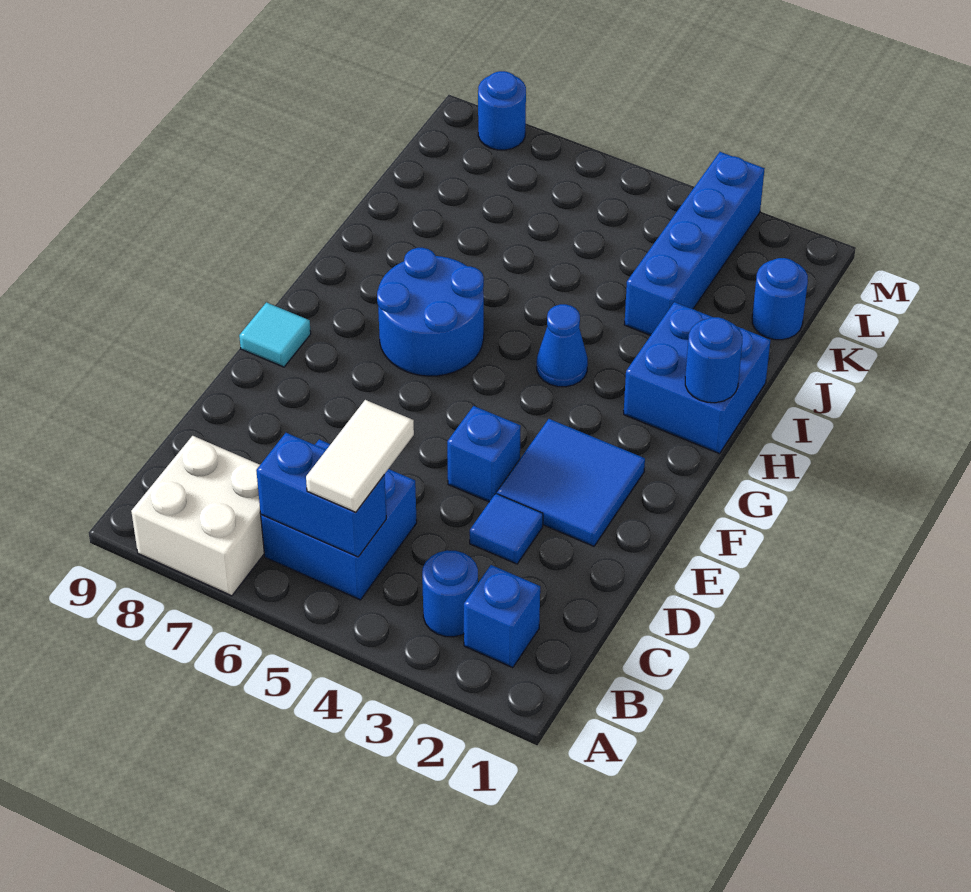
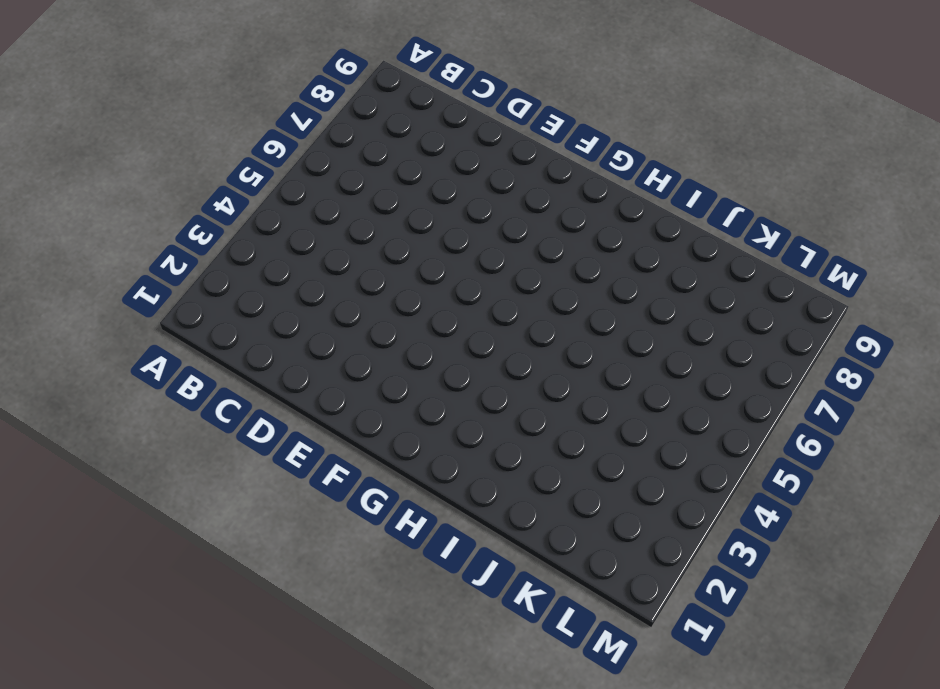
none -> white brick A7:B8 level 1
none -> blue brick B2 level 1
none -> blue round brick B3 level 1

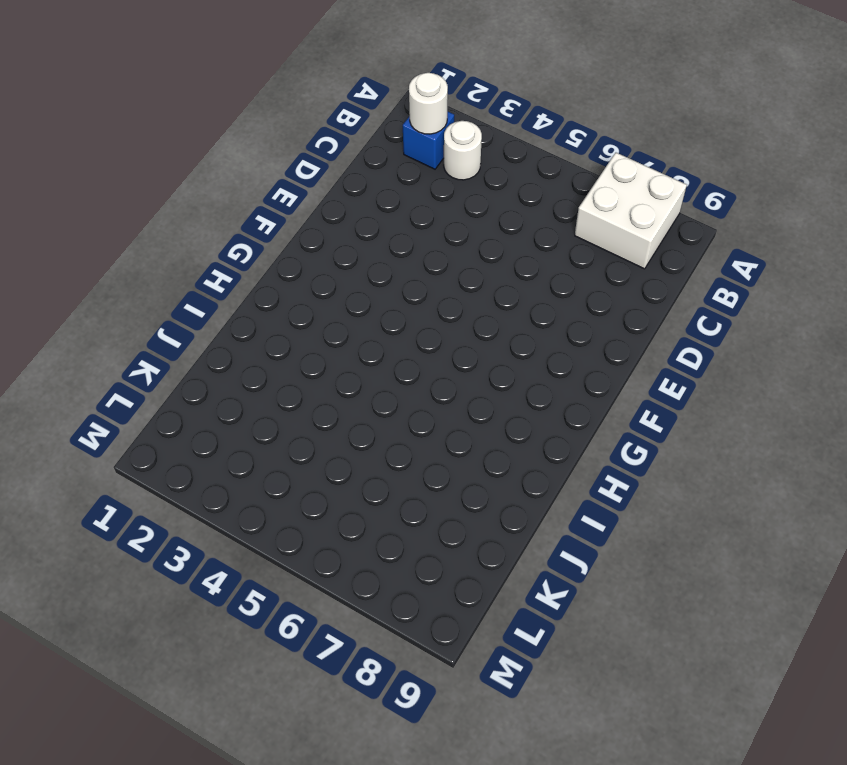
white round brick B2 level 2 -> none
white round brick B3 level 1 -> blue round brick B3 level 1
none -> blue brick B5:C6 level 1
none -> blue tile D3 level 1
none -> blue tile E2:F3 level 1

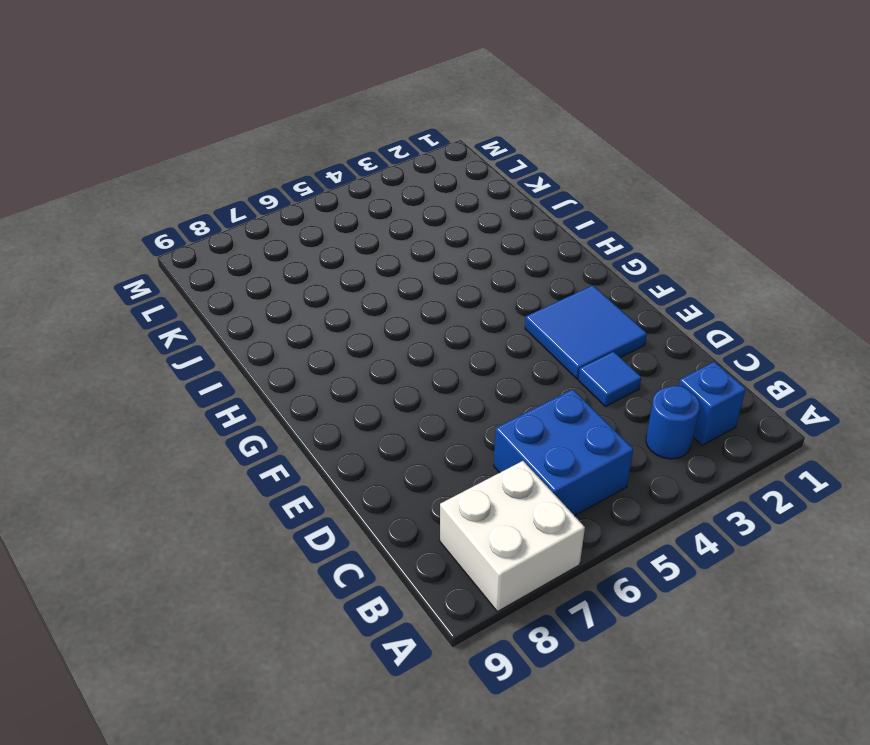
none -> blue brick E4 level 1
none -> cyan tile F9 level 1
none -> blue round brick G6:H7 level 1

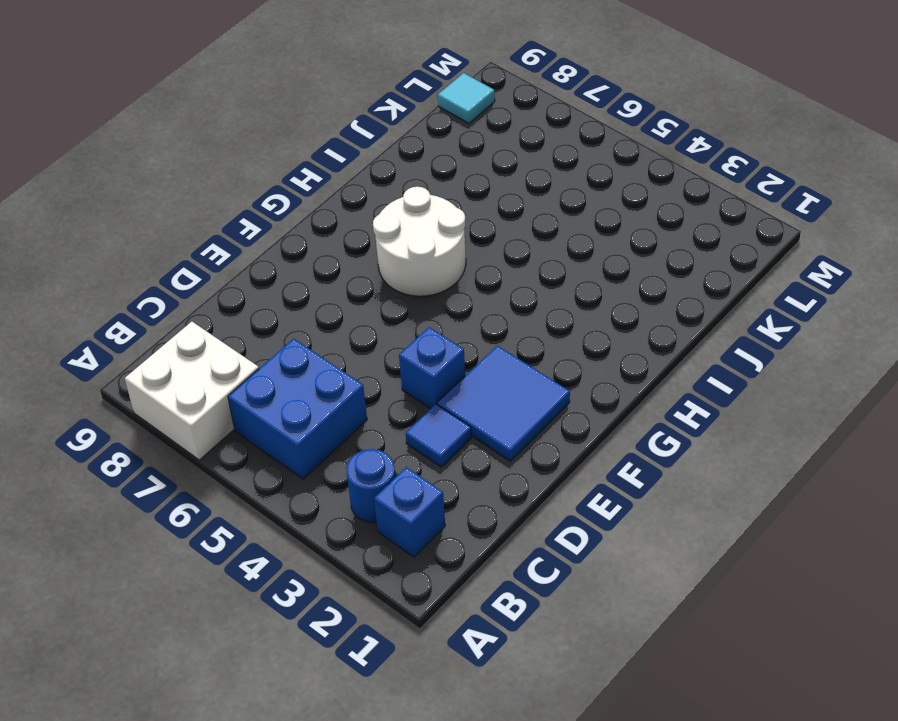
white round brick G6:H7 level 1 -> blue round brick G6:H7 level 1
cyan tile L9 level 1 -> cyan tile F9 level 1
none -> blue brick H1:I2 level 1
none -> blue cone H4 level 1
none -> blue brick J3:M3 level 1

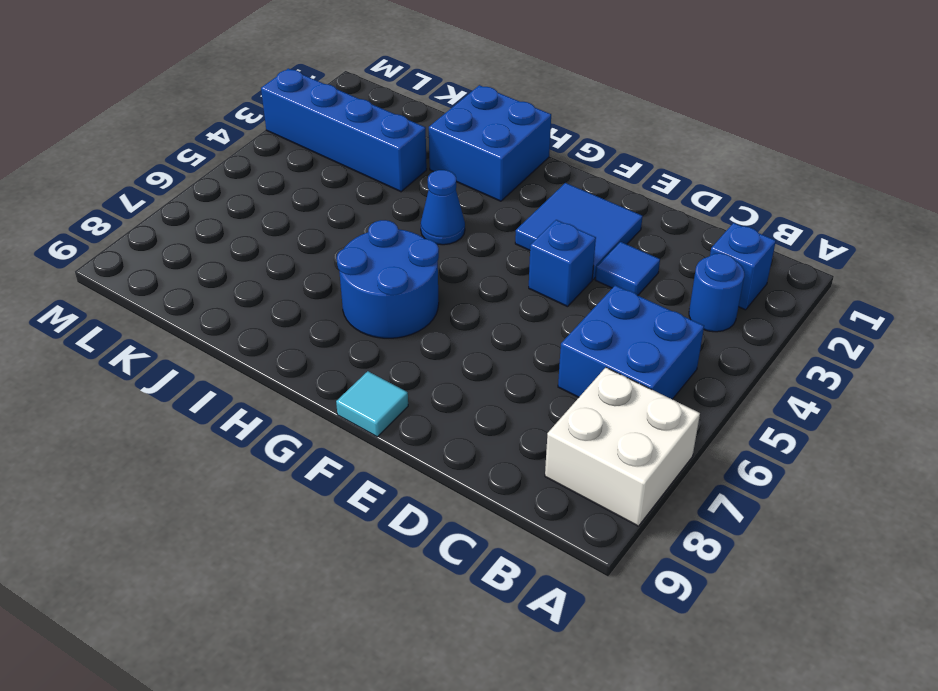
none -> blue round brick K1 level 1
none -> blue round brick M8 level 1
none -> blue brick B5:B6 level 2

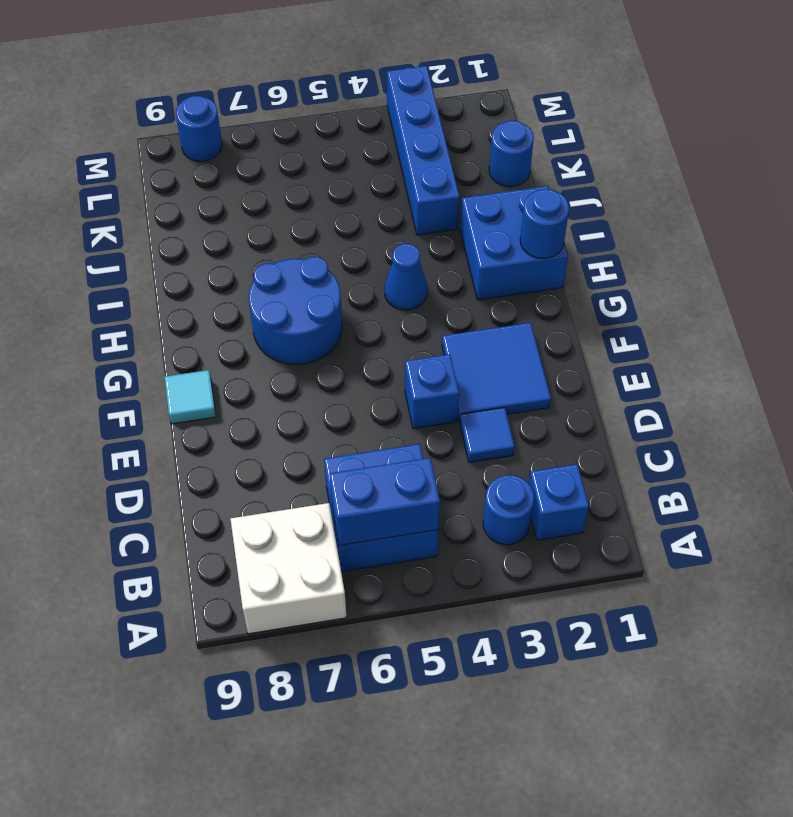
none -> white tile B5:C5 level 3

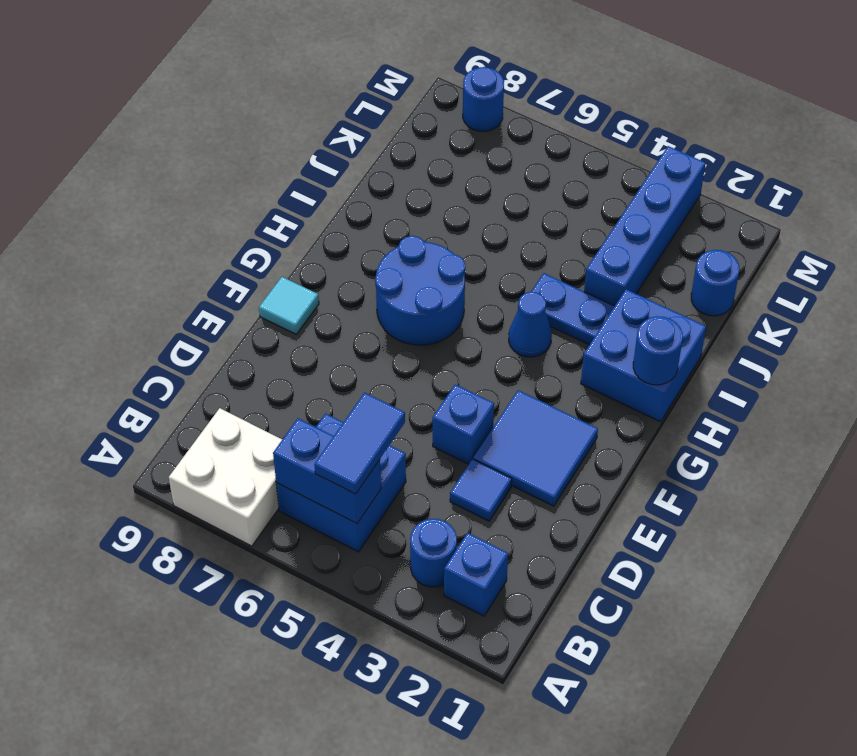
blue tile B5:C5 level 3 -> white tile B5:C5 level 3
blue plate I3:I4 level 1 -> none

